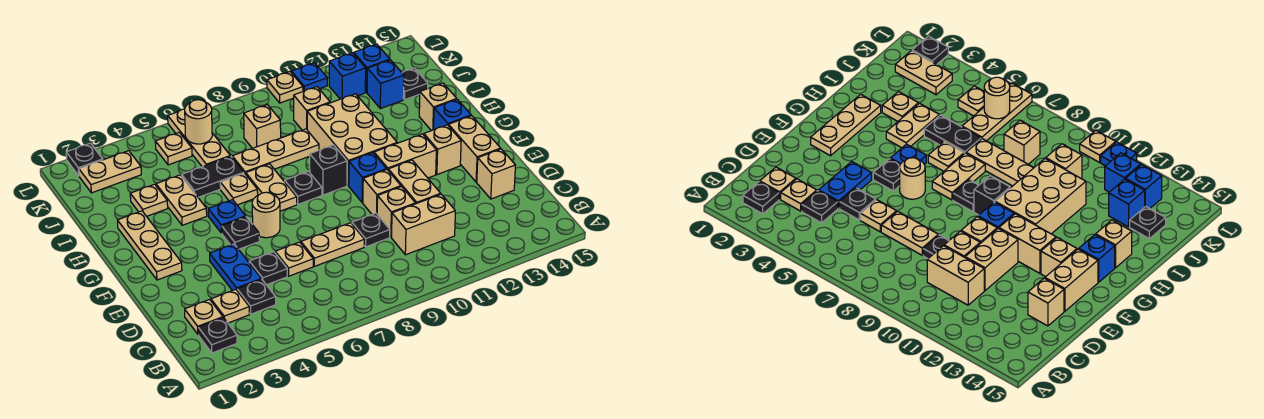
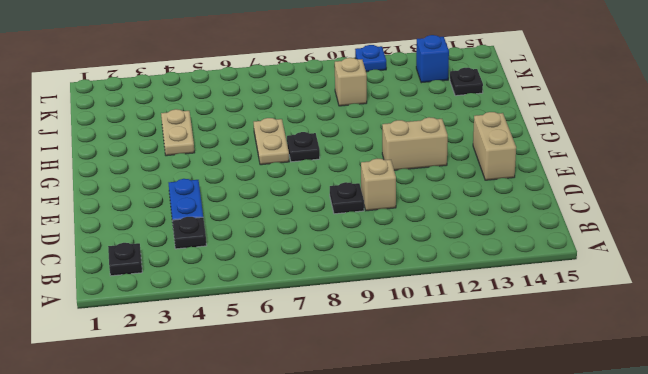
none -> tan plate C2 level 1
none -> tan plate C3 level 1
none -> tan brick C10:C11 level 1
none -> black plate D5 level 1

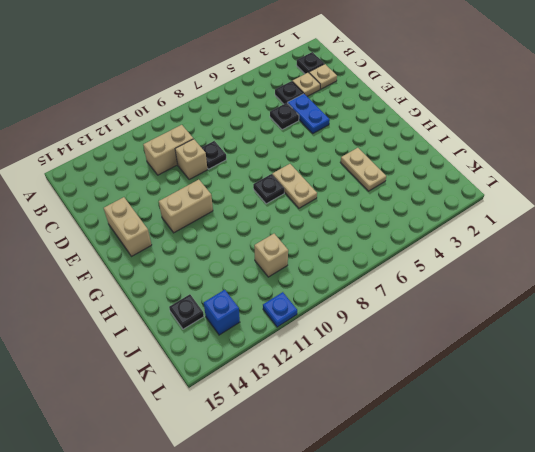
none -> tan plate D6 level 1
none -> tan plate D7:D8 level 1
none -> tan brick D11:E11 level 1
none -> tan brick D14 level 1

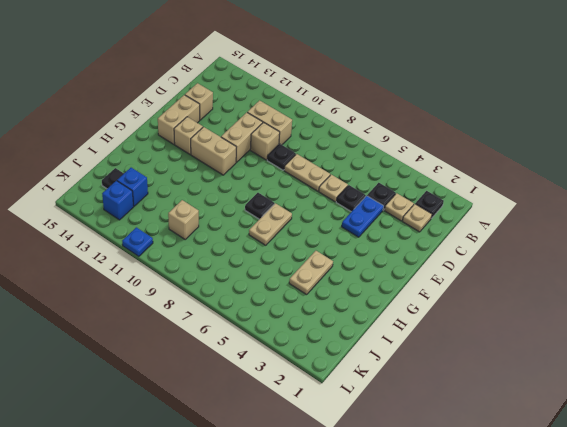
none -> tan brick E10 level 1
none -> tan plate F2:H2 level 1
none -> black plate F5 level 1
none -> tan round brick F6 level 1

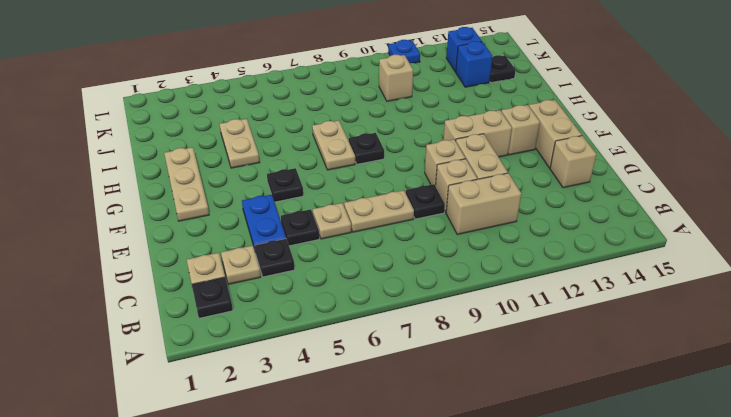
none -> tan round brick F6 level 1
none -> blue brick F10 level 1
none -> blue plate G5 level 1
none -> black brick G9 level 1

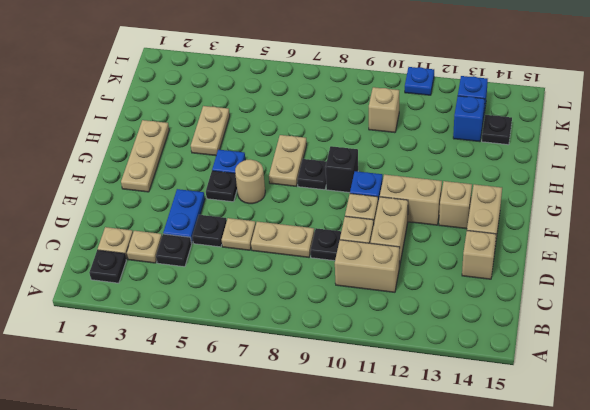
none -> tan brick G10:I11 level 1
none -> blue brick G14 level 1
none -> tan plate H6 level 1
none -> tan brick H14 level 1

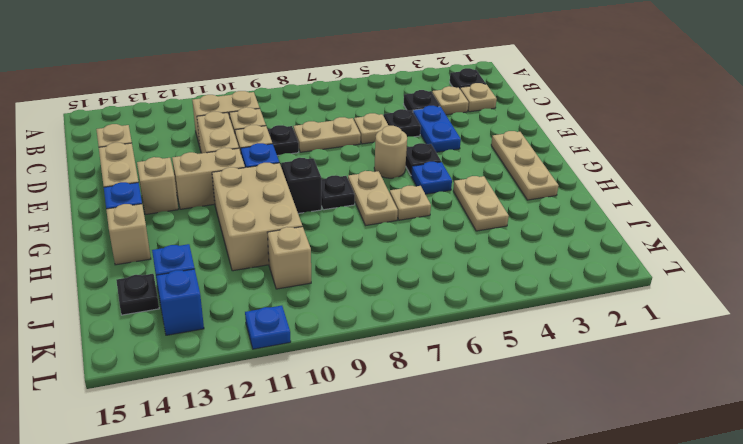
none -> tan plate I3 level 1
none -> black plate I5:I6 level 1
none -> tan plate I7:I9 level 1
none -> tan plate J6:L6 level 1

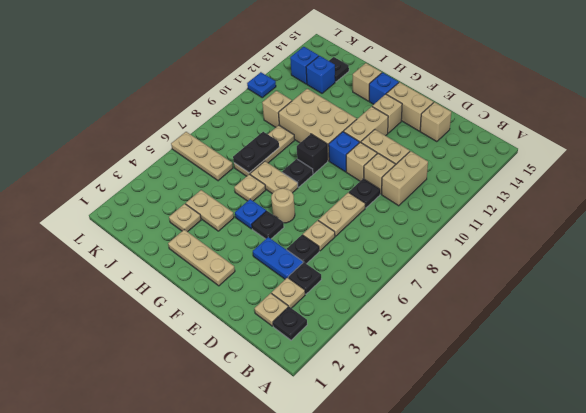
black plate I7:I8 level 2 -> black plate I5:I6 level 1
none -> tan brick J8 level 1
none -> tan plate K2:K3 level 1
none -> tan plate K5 level 1
none -> blue brick K12 level 1

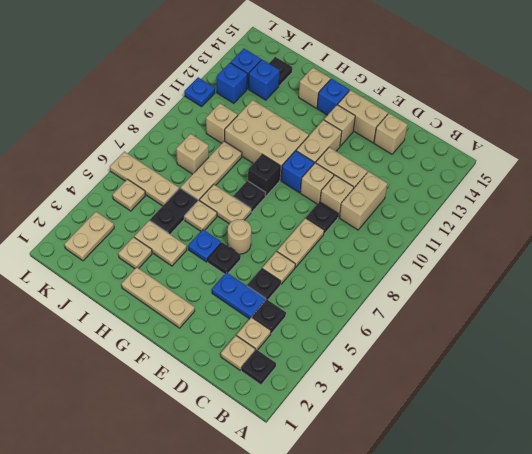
none -> black plate L2 level 1
none -> tan plate L10 level 1
none -> tan round brick K6 level 2

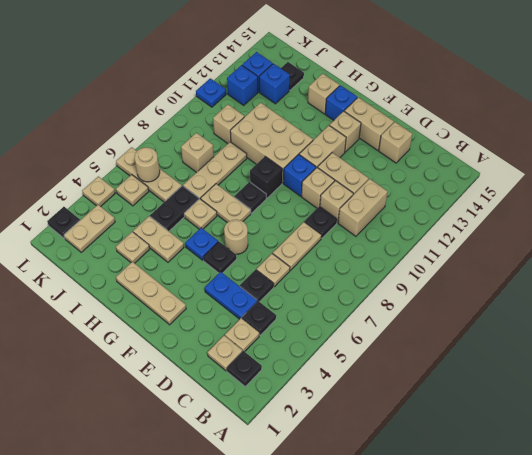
tan plate L4 level 1 -> tan plate L10 level 1

